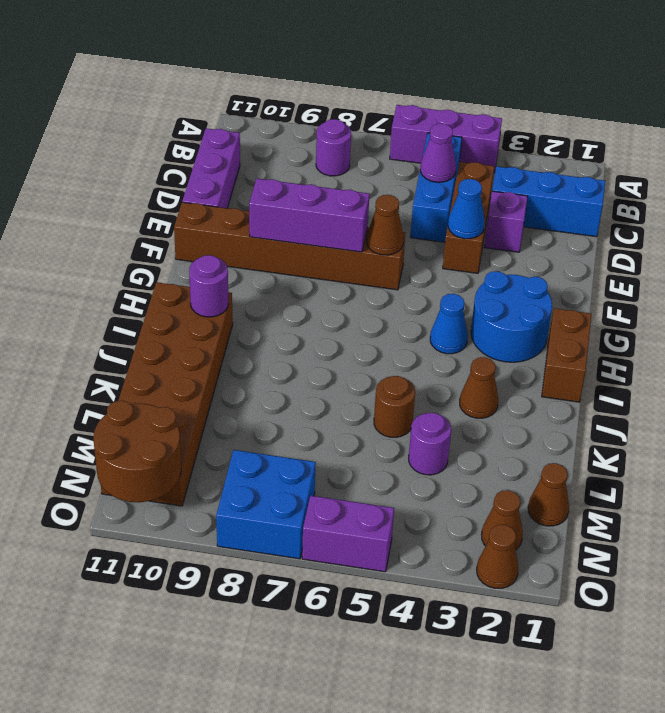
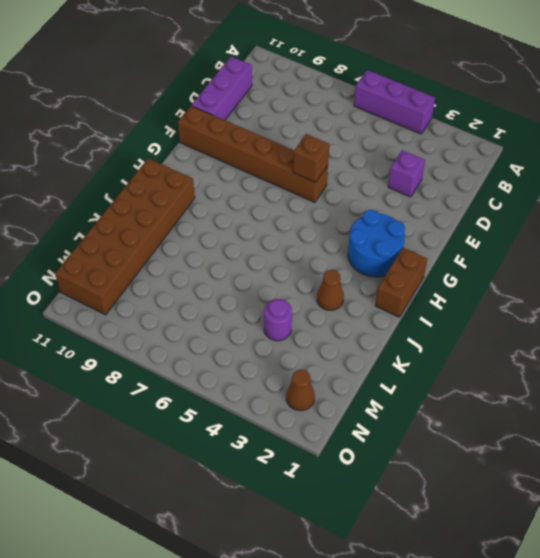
brown brick F6 level 2 -> brown cone F6 level 2
none -> blue brick B5:D5 level 1
none -> purple round brick B8 level 1
none -> blue brick C1:C3 level 1

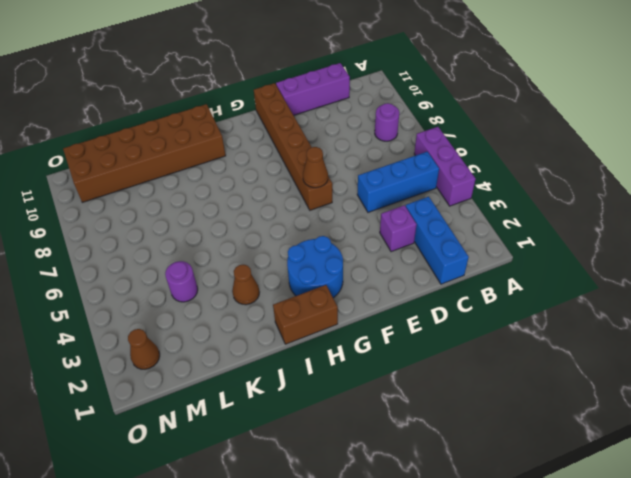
none -> brown brick C4:E4 level 1
none -> blue cone H4 level 1
none -> brown round brick K5 level 1

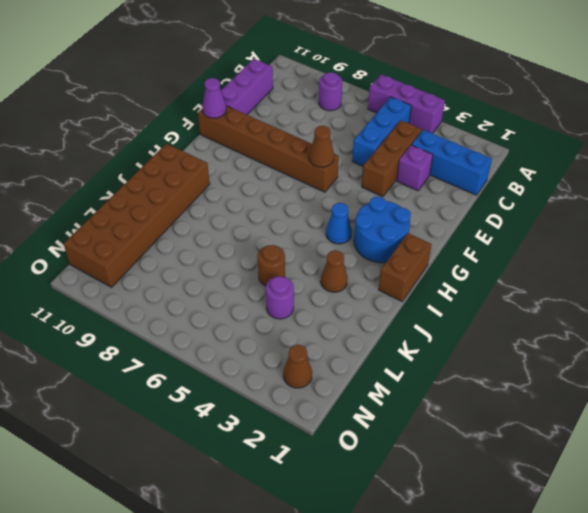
purple cone F11 level 2 -> purple cone C5 level 2
none -> brown cone M1 level 1
none -> blue brick N7:O8 level 1
none -> brown cone O2 level 1

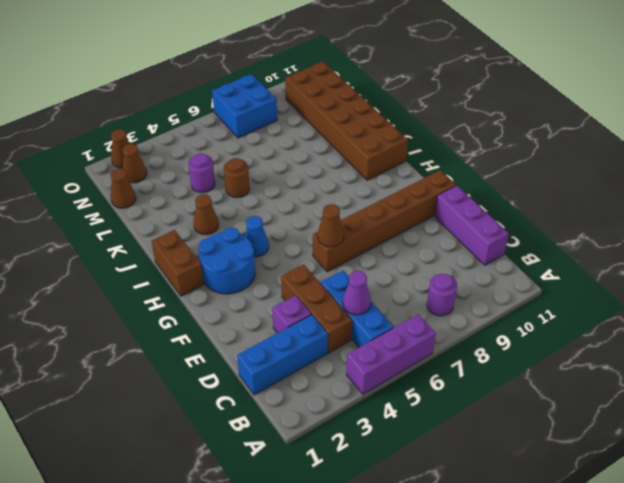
none -> purple brick O5:O6 level 1
none -> blue cone E4 level 2
none -> purple brick F7:F9 level 2

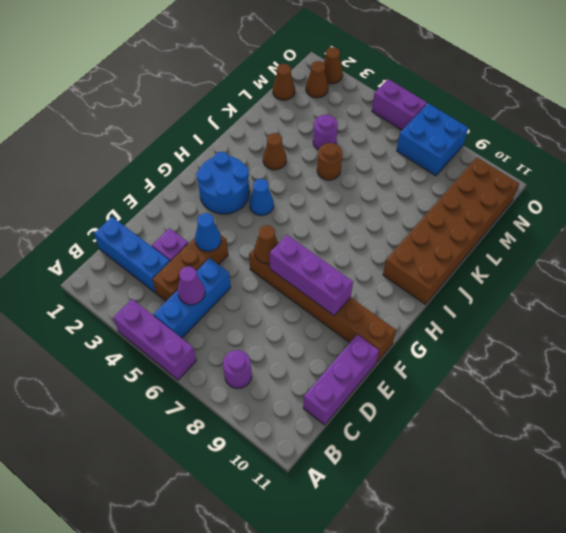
none -> brown brick H1:I1 level 1
none -> purple round brick I10 level 2
none -> brown round brick N10:O11 level 2

